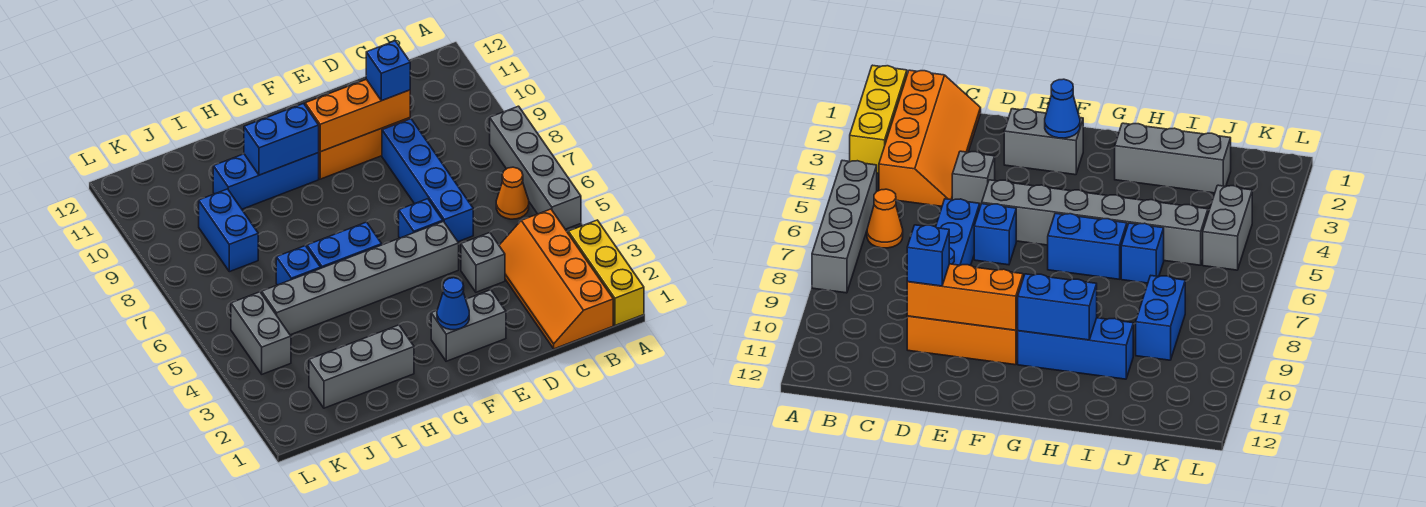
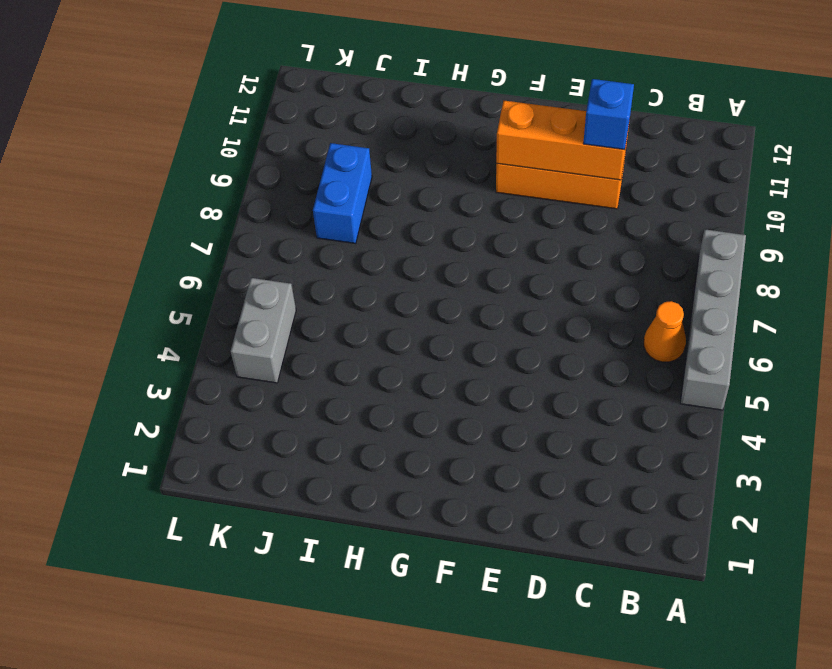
none -> yellow brick A1:A3 level 1
none -> orange slope B1:C4 level 1 top B
none -> grey brick D4 level 1

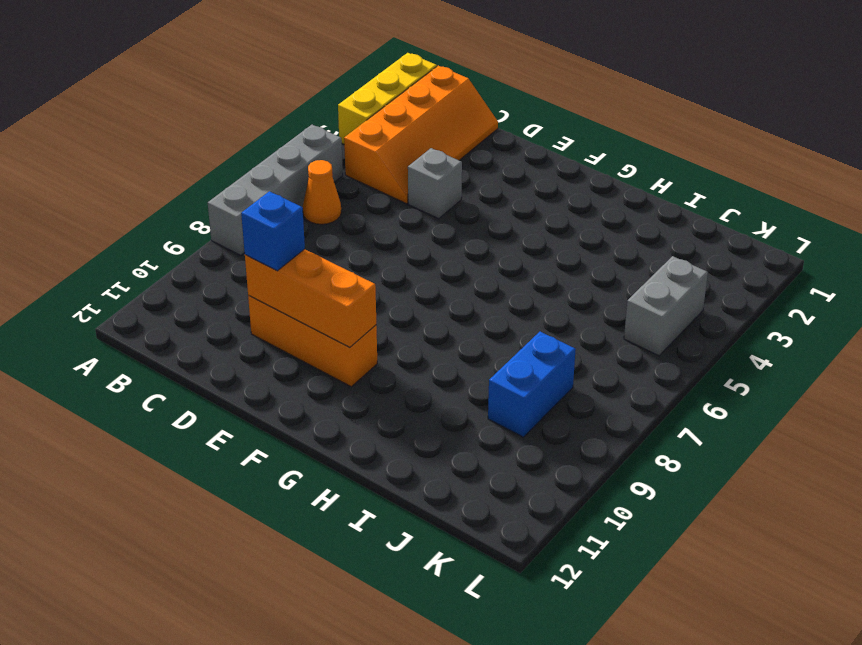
none -> blue brick D6:D9 level 1
none -> grey brick E2:F2 level 1
none -> grey brick E5:J5 level 1

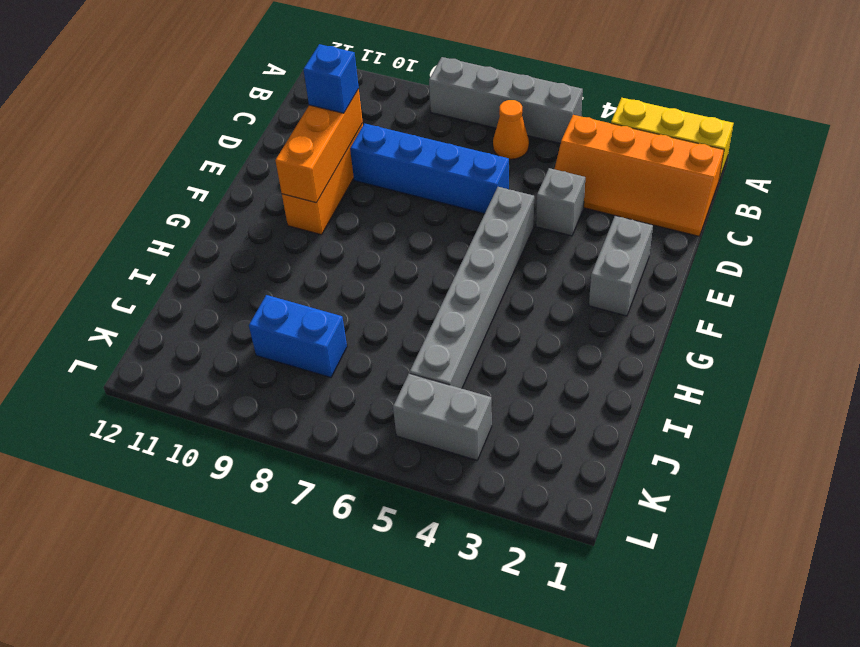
none -> blue brick E6 level 1
none -> blue brick G6:H6 level 1
none -> blue brick G10:I10 level 1

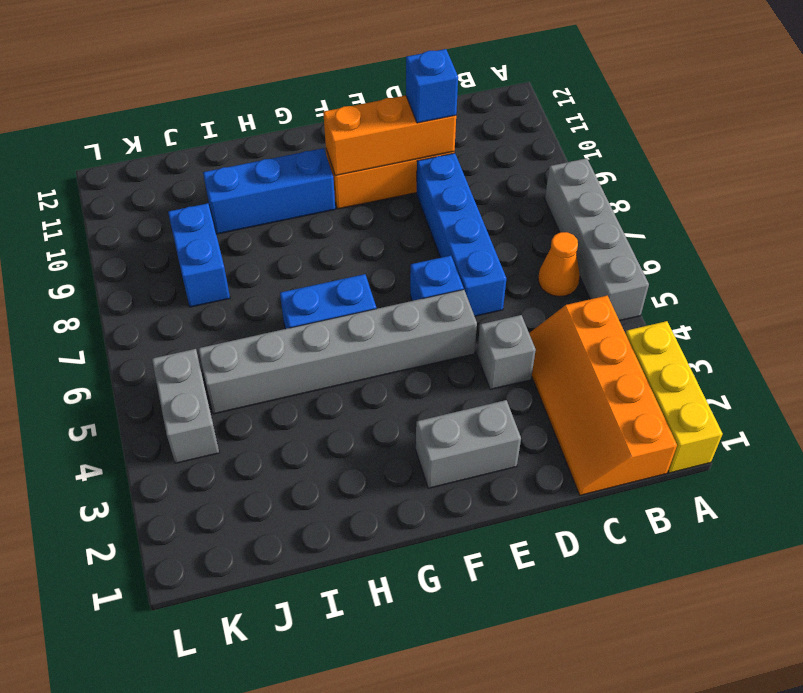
none -> grey brick H2:J2 level 1
none -> blue brick I6 level 1
none -> blue cone F2 level 2

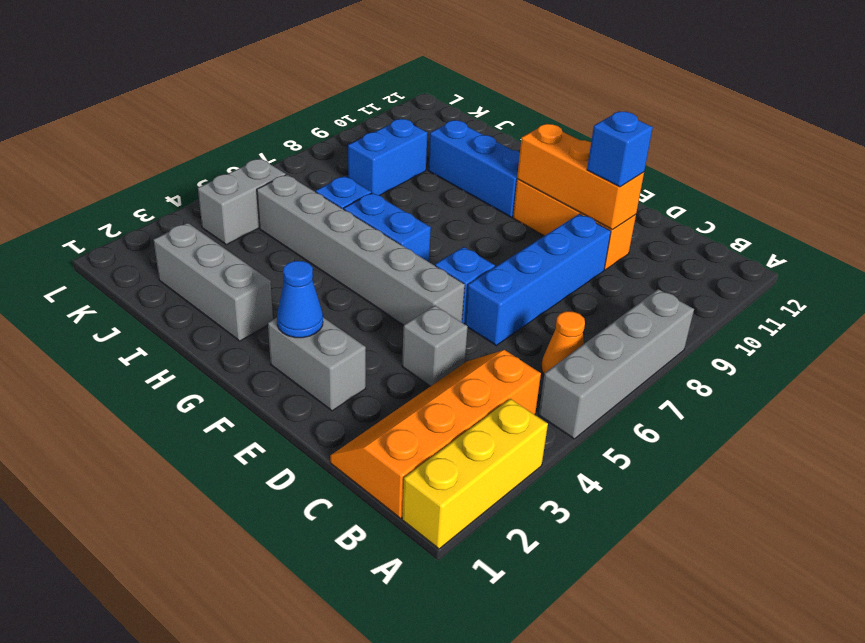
none -> blue brick G10:H10 level 2

